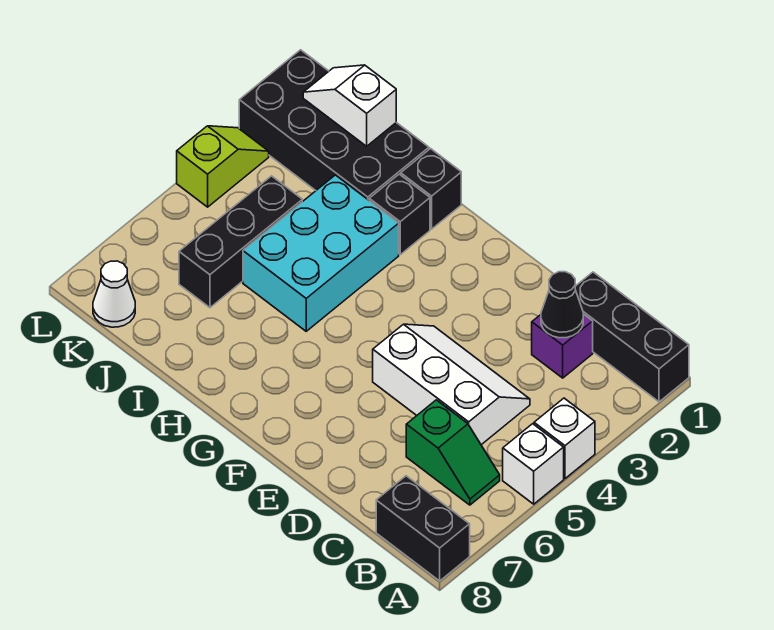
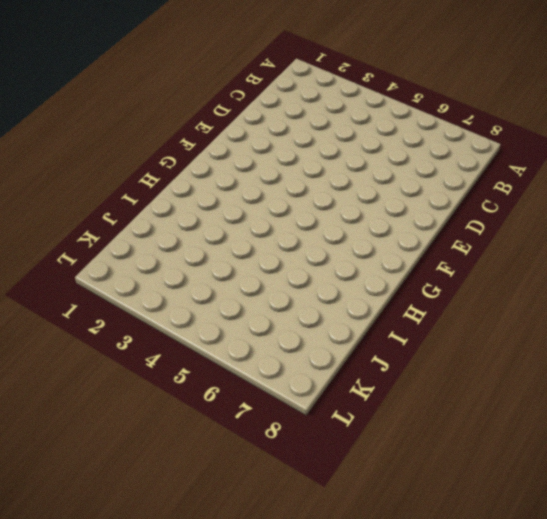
none -> black brick A1:C1 level 1
none -> white brick A4 level 1
none -> white brick A5 level 1

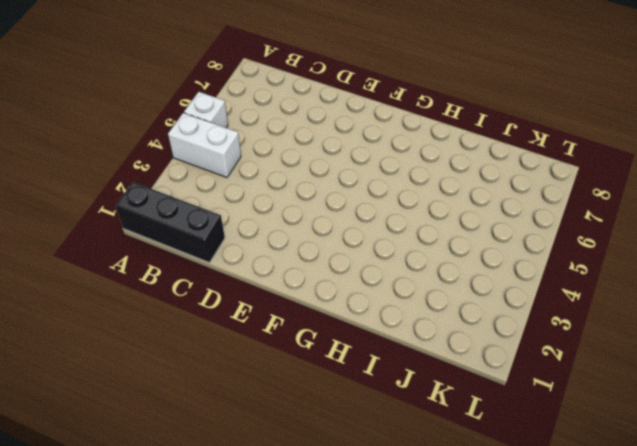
white brick A4:B4 level 1 -> white brick A4 level 1
none -> black brick A8:B8 level 1
none -> green slope B6:C6 level 1 top C
none -> purple brick C2 level 1

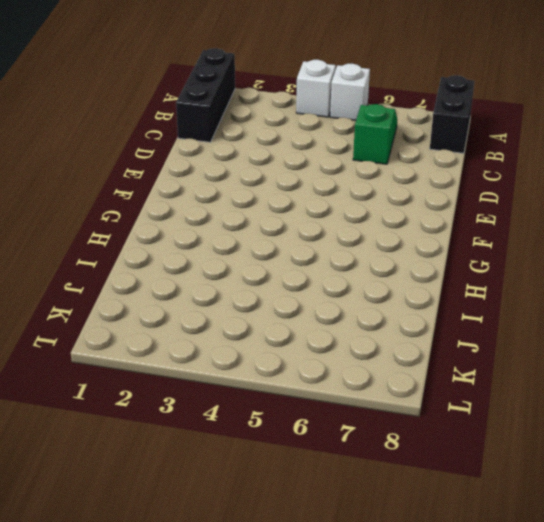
none -> purple brick C2 level 1
none -> white slope C4:E5 level 1 top 5
none -> black brick H1 level 1

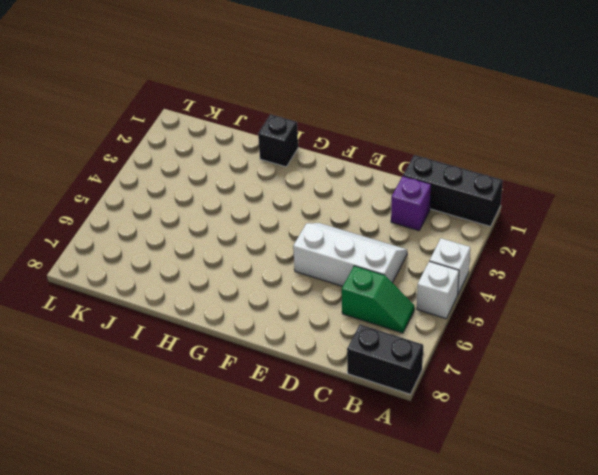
none -> black brick H2 level 1
none -> cyan brick H3:I5 level 1
none -> black brick I1:L2 level 1

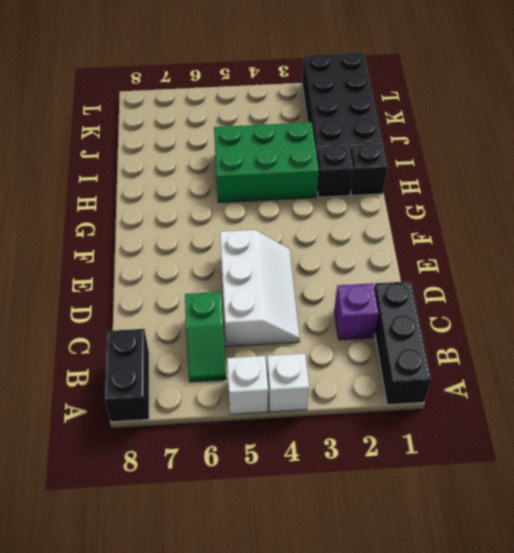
green brick H3:I5 level 1 -> cyan brick H3:I5 level 1
none -> black brick J4:J6 level 1
none -> white cone K8 level 1
none -> lime slope L3:L4 level 1 top 4

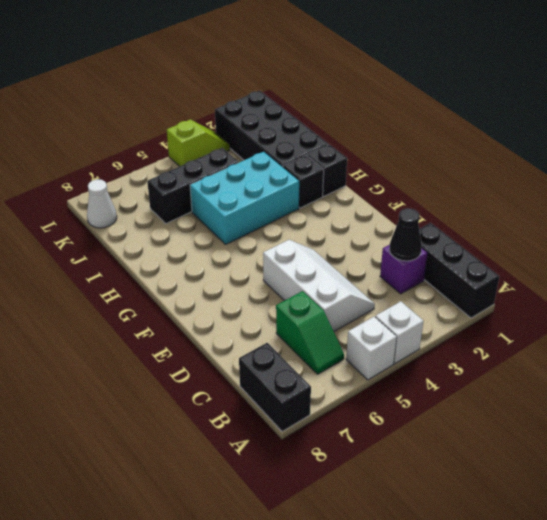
none -> white slope J1:K1 level 2 top J

